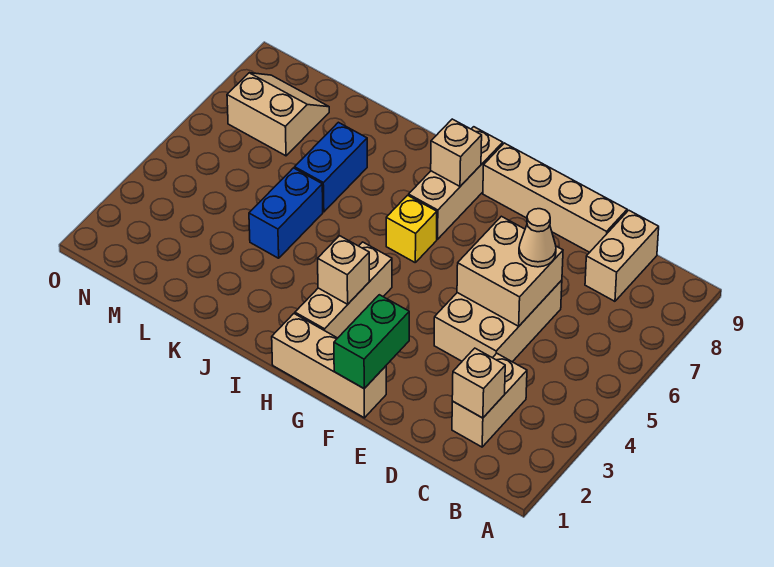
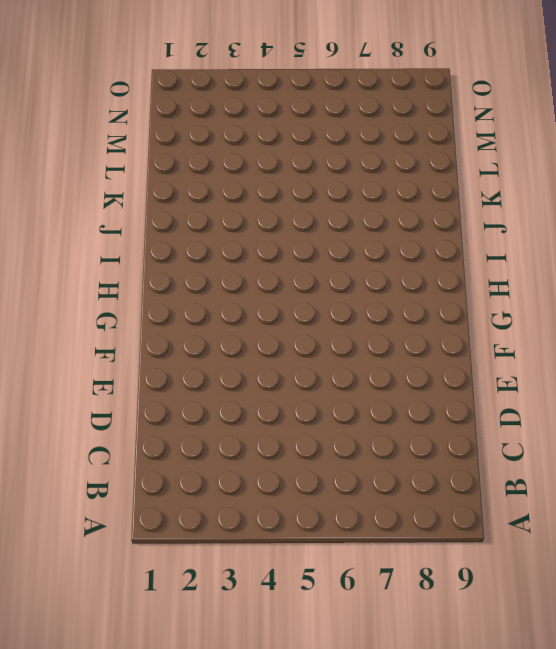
none -> tan brick C2:C3 level 1
none -> tan brick C8:C9 level 1
none -> tan brick D4:E6 level 1

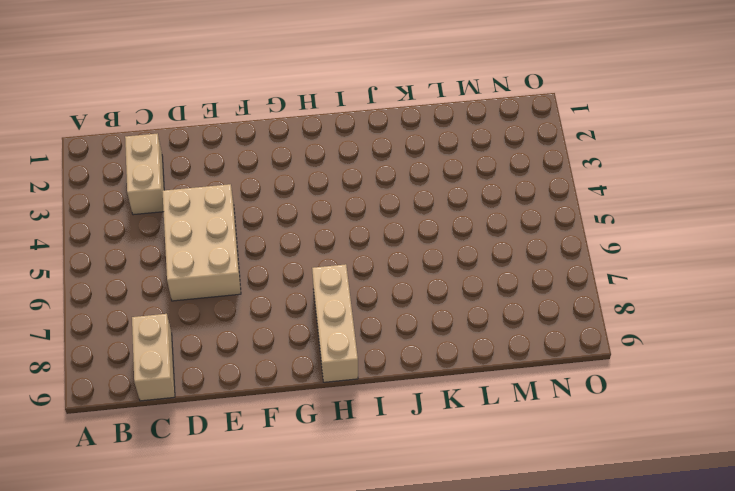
none -> tan brick D9:G9 level 1
none -> tan brick F1:H1 level 1
none -> tan brick H2:H4 level 1

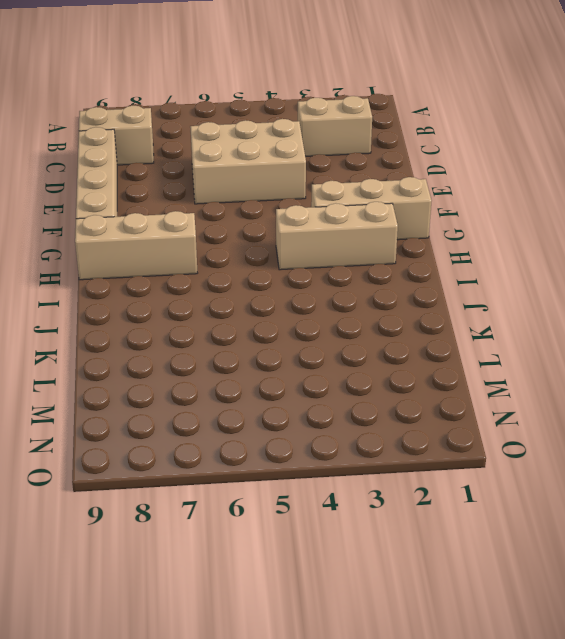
tan brick G1:G3 level 1 -> tan brick F1:H1 level 1
none -> yellow brick H6 level 1
none -> blue brick K4:K5 level 1
none -> blue brick K6:K7 level 1

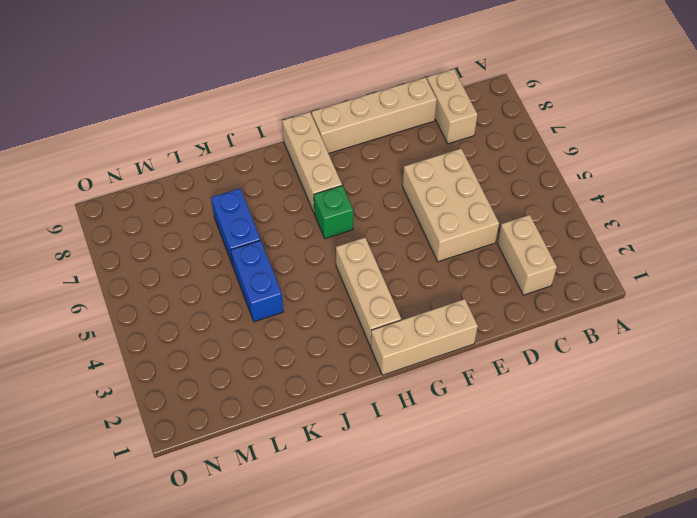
green brick H6 level 1 -> yellow brick H6 level 1
none -> tan slope M7:N8 level 1 top 7
none -> tan brick C2 level 2
none -> tan brick D5:E6 level 2

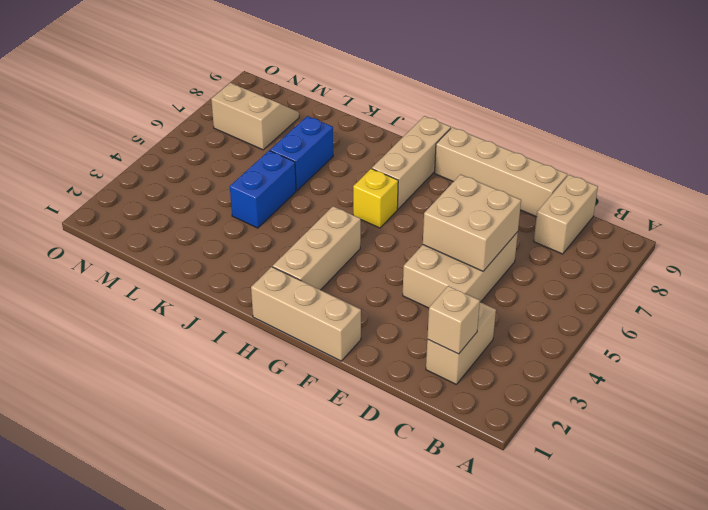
none -> green brick F1:F2 level 2
none -> tan brick H3 level 2
none -> tan brick H8 level 2

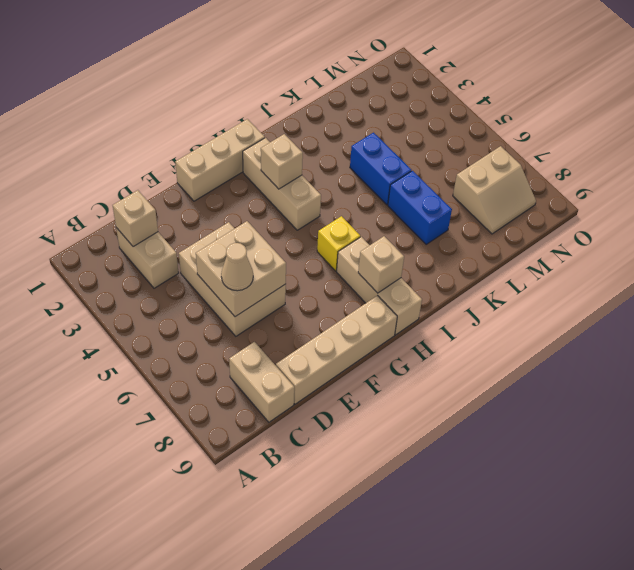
none -> green brick F1:F2 level 2

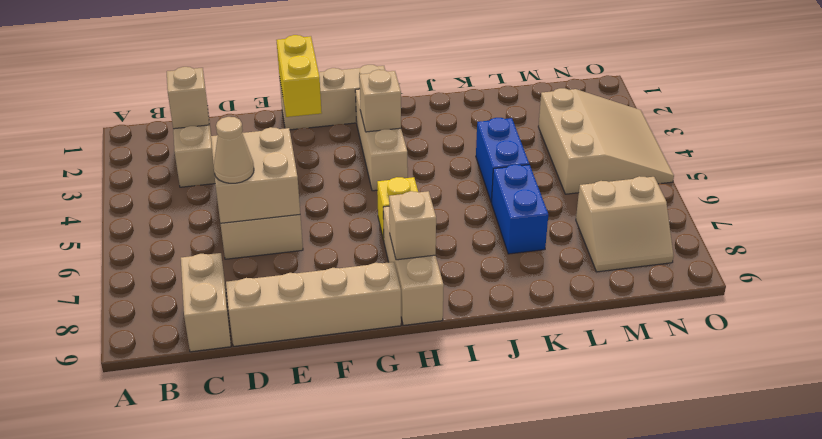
yellow brick F1:F2 level 2 -> green brick F1:F2 level 2
tan slope M3:O5 level 1 top M -> none

